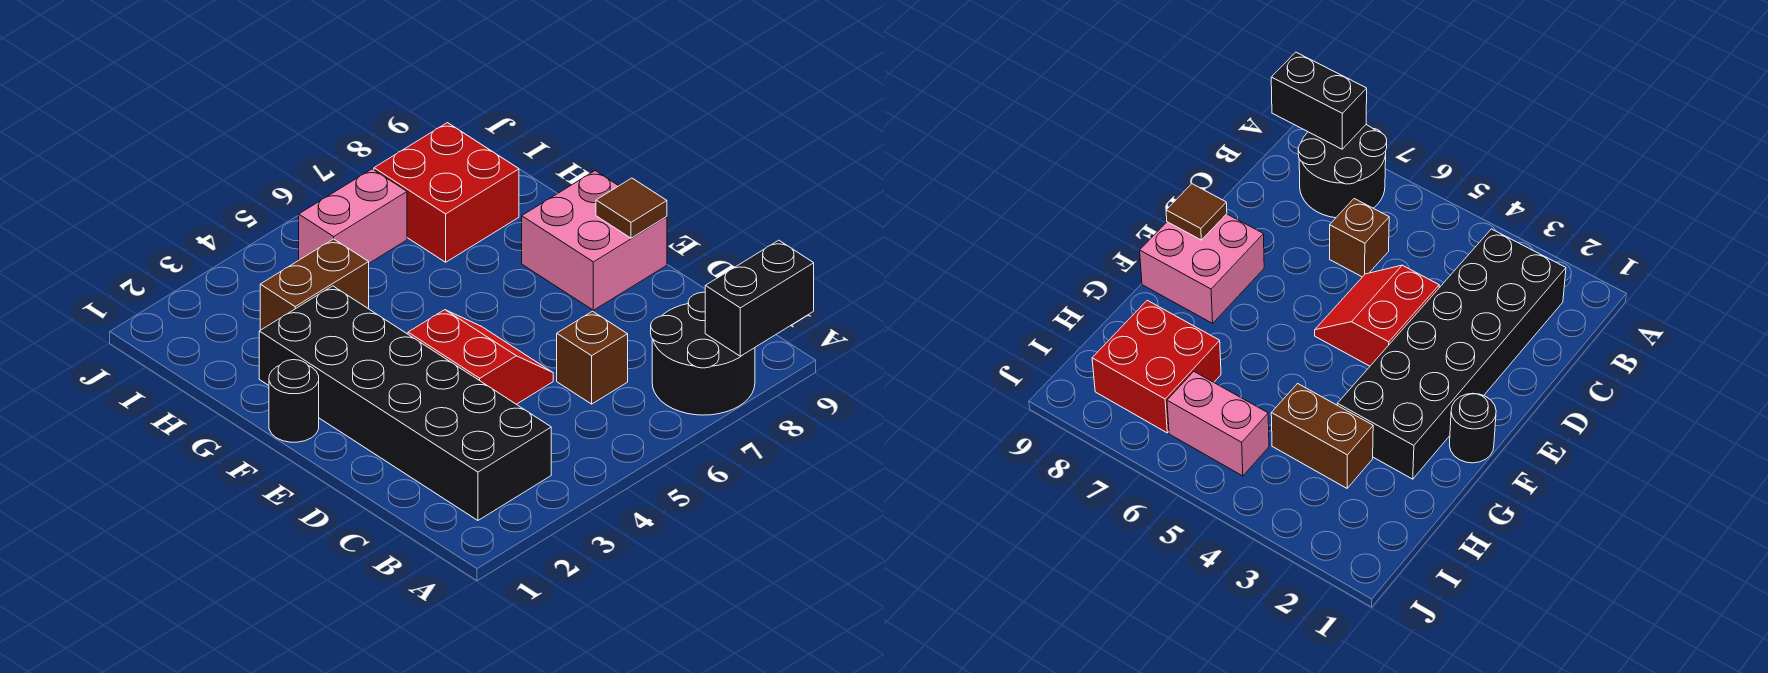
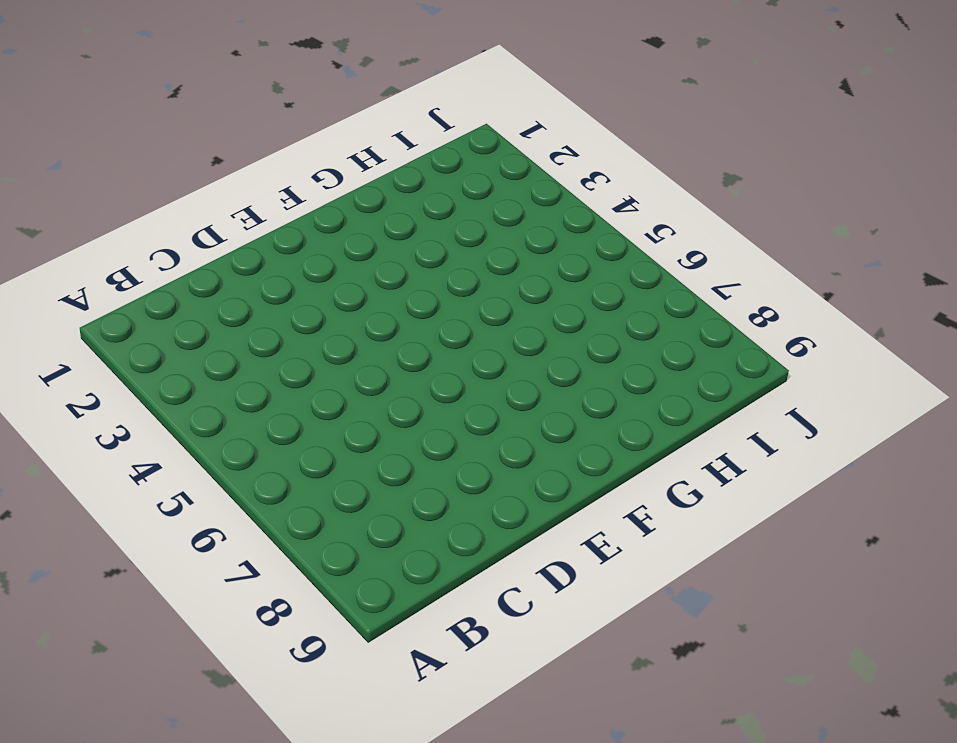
none -> black round brick A7:B8 level 1
none -> black brick B2:G3 level 1

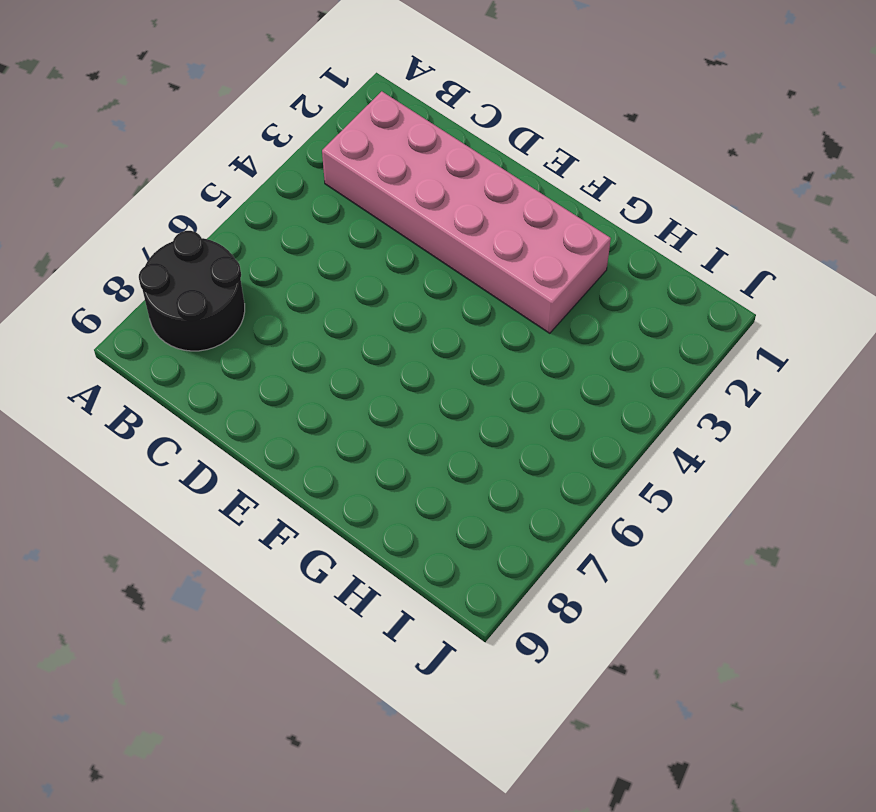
pink brick B2:G3 level 1 -> black brick B2:G3 level 1
none -> brown brick C6 level 1
none -> red slope D4:E5 level 1 top 4

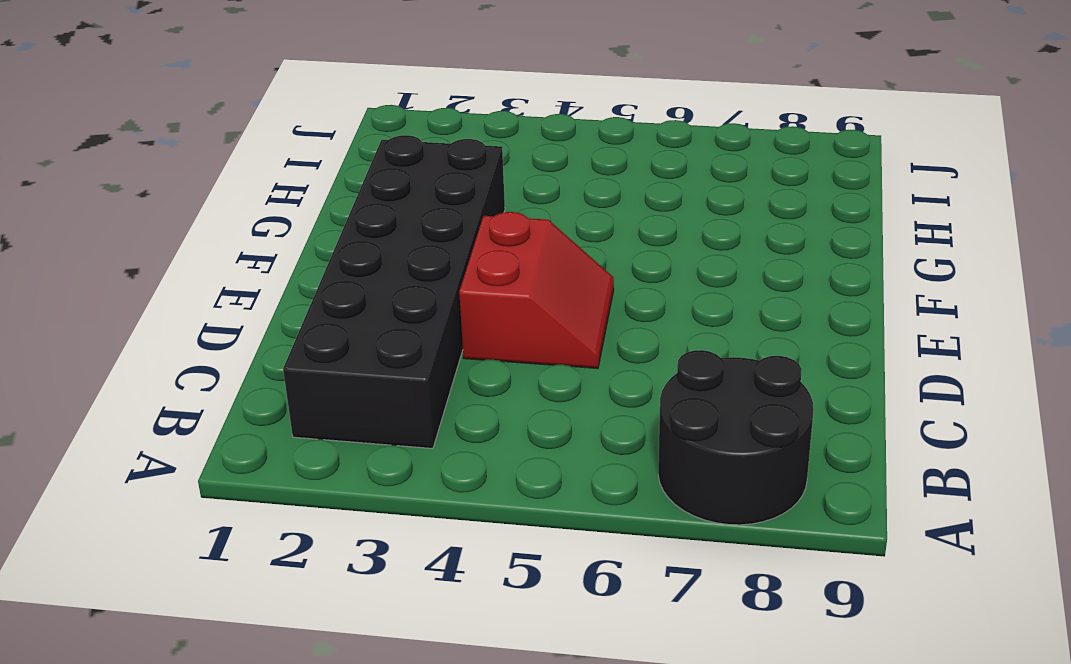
none -> brown brick C6 level 1
none -> pink brick E8:F9 level 1

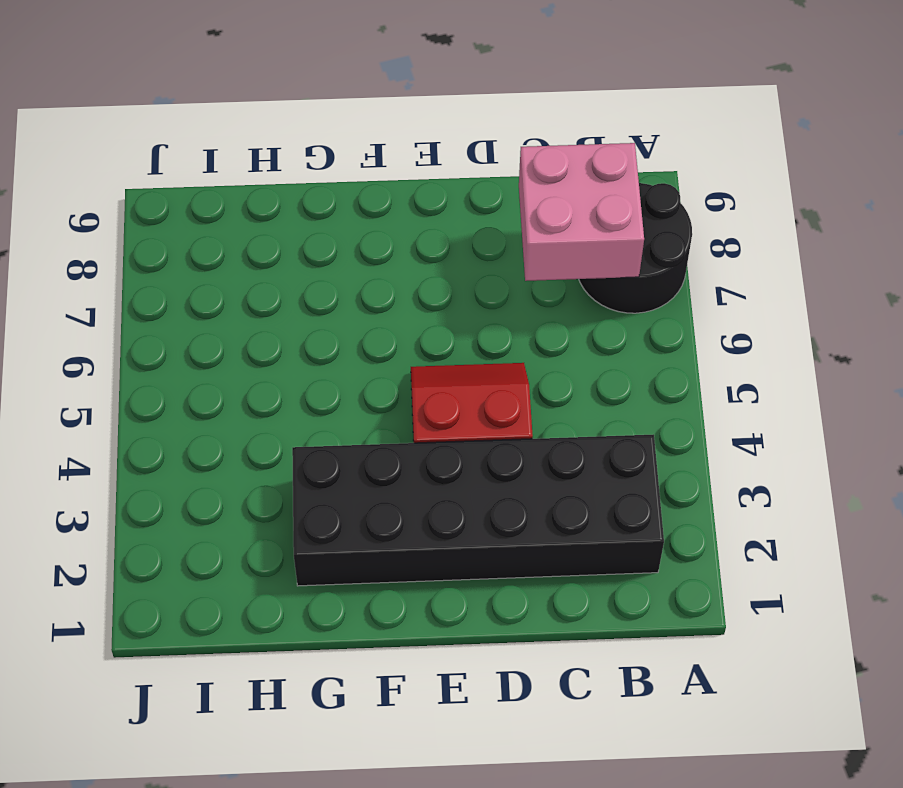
pink brick B7:C8 level 2 -> pink brick E8:F9 level 1
none -> brown brick C6 level 1
none -> black round brick F1 level 1

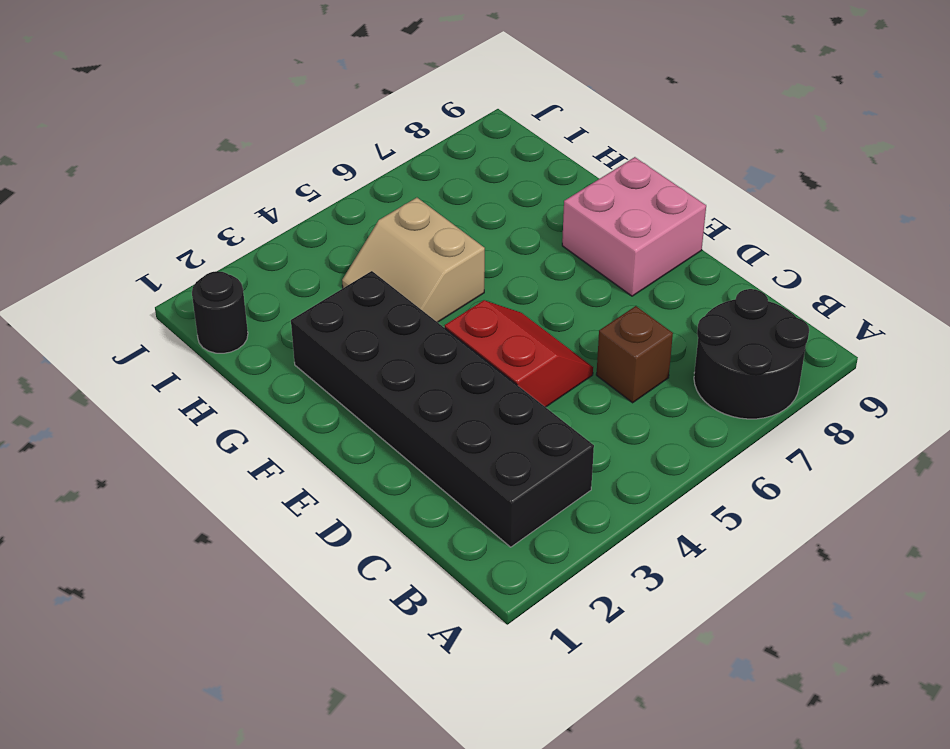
tan slope G4:H5 level 1 top 5 -> brown brick H3:H4 level 1
black round brick I1 level 1 -> black round brick F1 level 1
none -> red brick H7:I8 level 1
none -> pink brick I5:I6 level 1

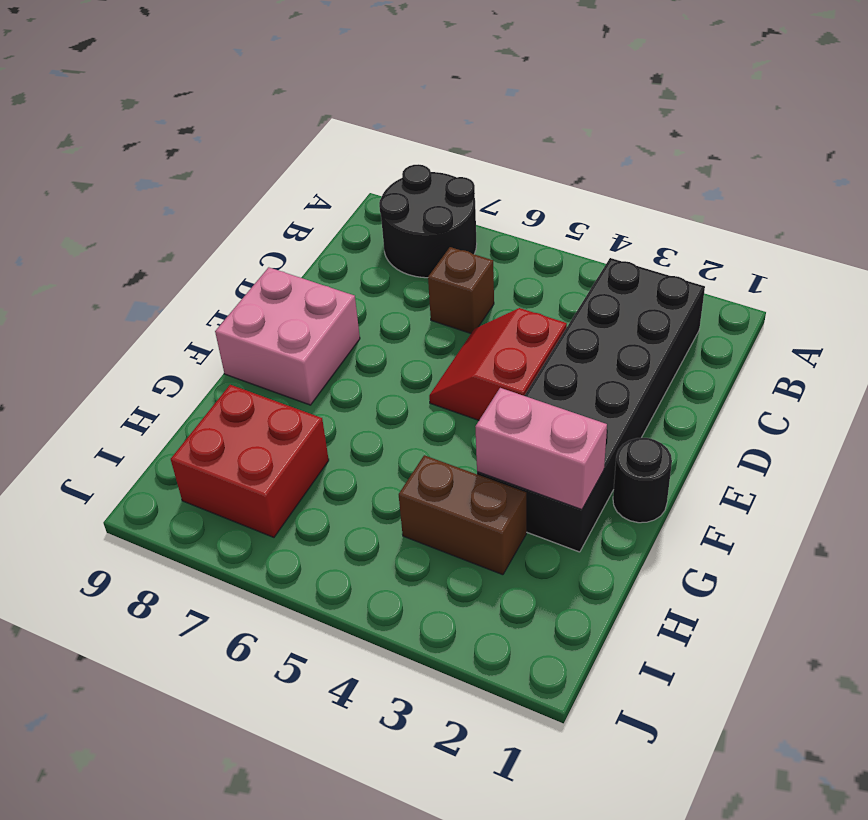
pink brick G2:G3 level 2 -> pink brick I5:I6 level 1
none -> black brick A8:A9 level 2
none -> brown tile E9 level 2

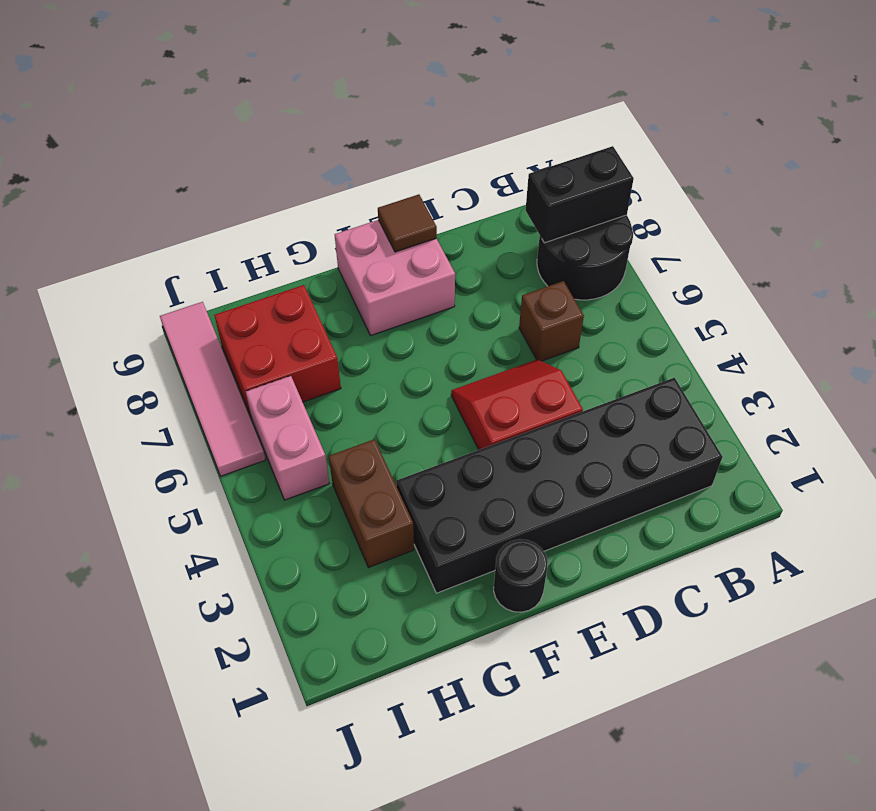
black brick A8:B8 level 2 -> black brick A8:A9 level 2
pink tile J6:J9 level 1 -> none

